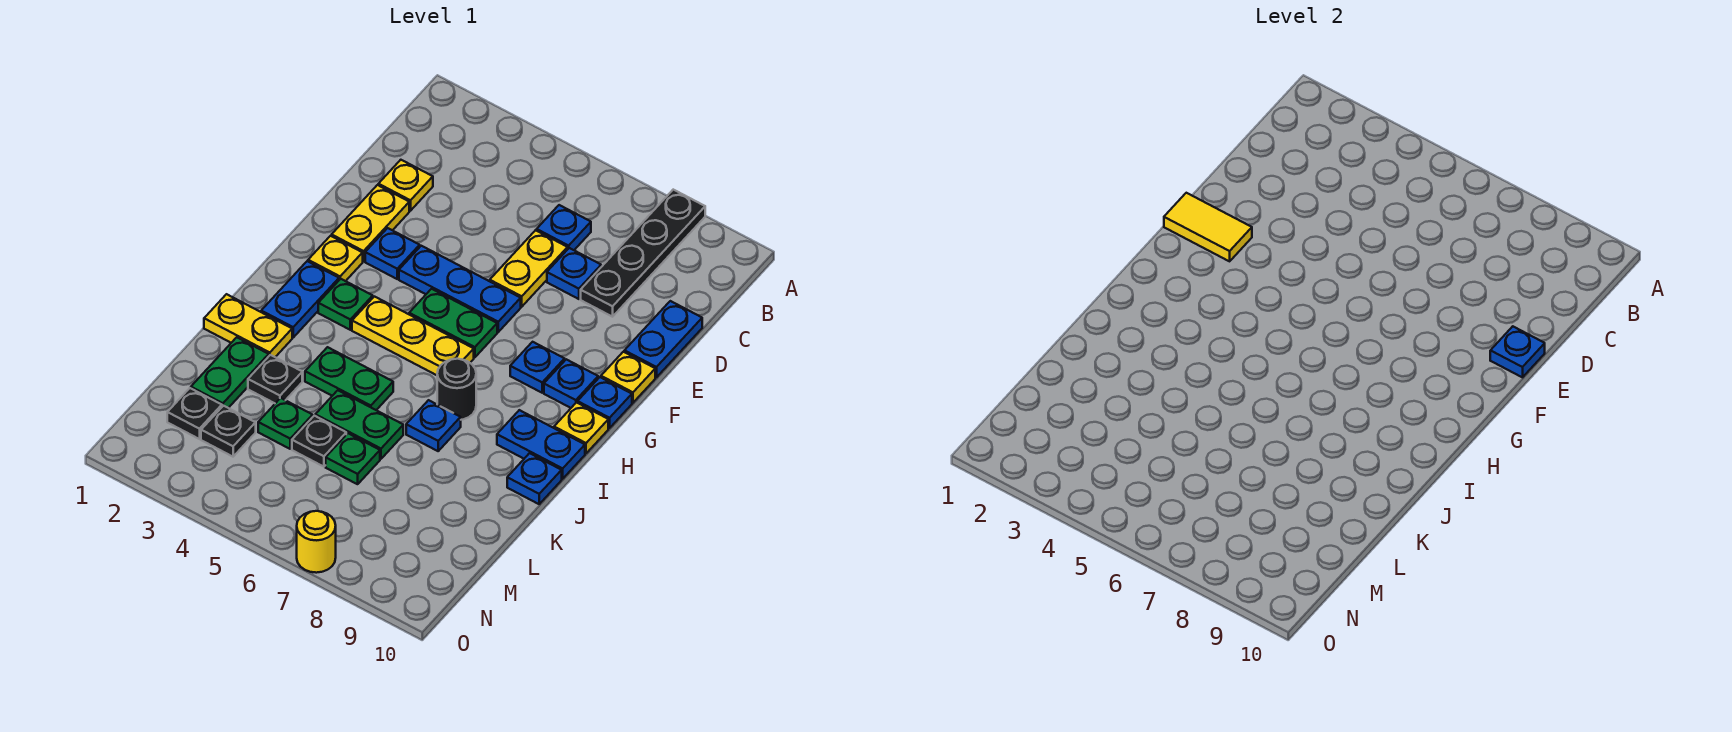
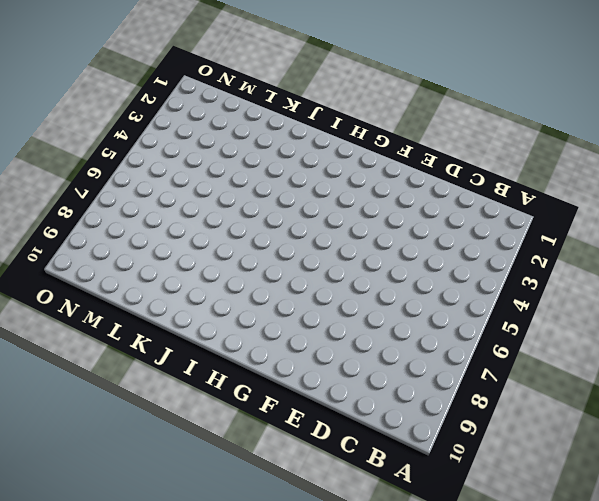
none -> black plate A8:D8 level 1
none -> blue plate C6 level 1
none -> yellow plate D2 level 1
none -> yellow plate D6:E6 level 1

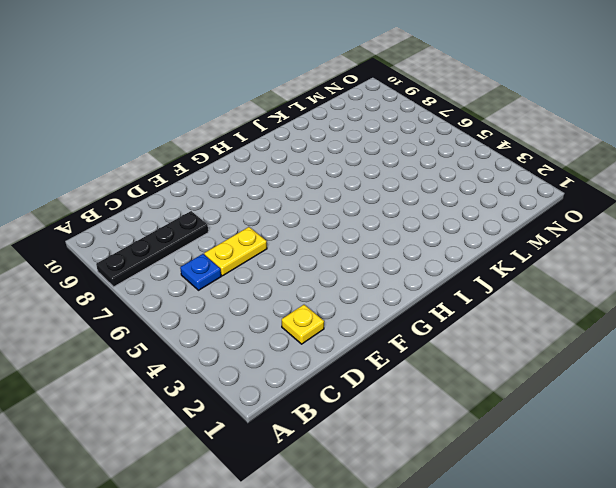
none -> blue plate D7 level 1
none -> blue plate D10:E10 level 1
none -> yellow plate E2:F2 level 1
none -> blue plate F3 level 1

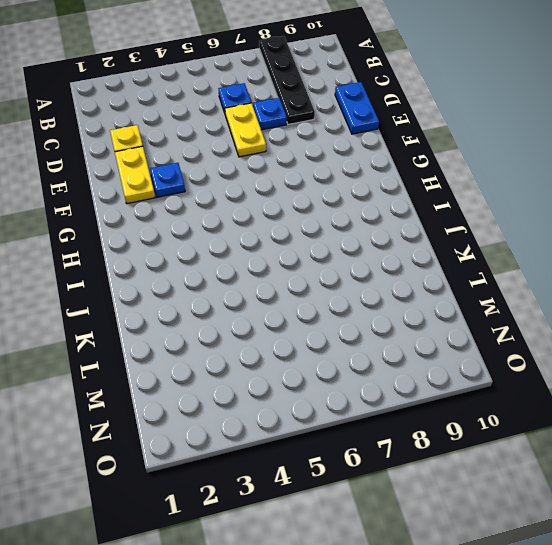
none -> blue plate F4:F6 level 1
none -> yellow plate F10 level 1
none -> yellow plate G2 level 1
none -> green plate G5:G6 level 1

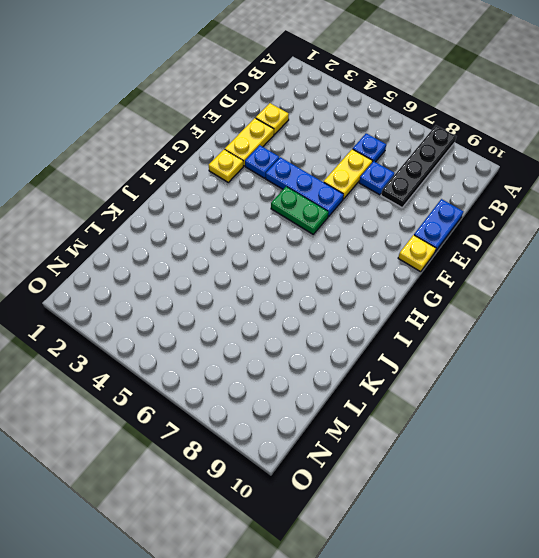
none -> blue plate G8 level 1
none -> blue plate G9 level 1
none -> blue plate G10 level 1
none -> blue plate H2:I2 level 1

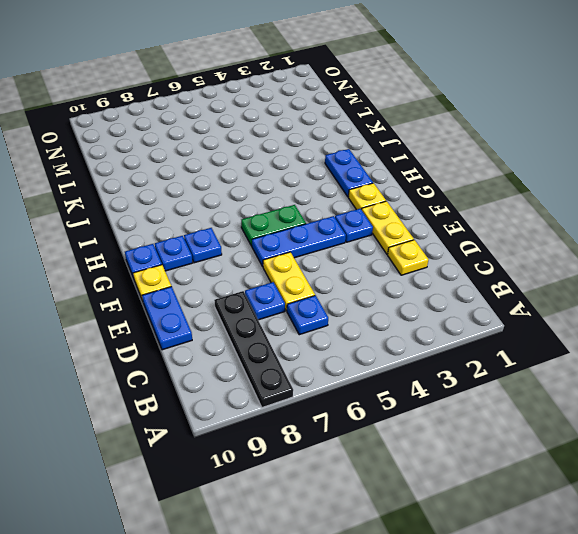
none -> green plate H3 level 1
none -> yellow plate H4:H6 level 1
none -> yellow plate H10 level 1
none -> black round brick I7 level 1

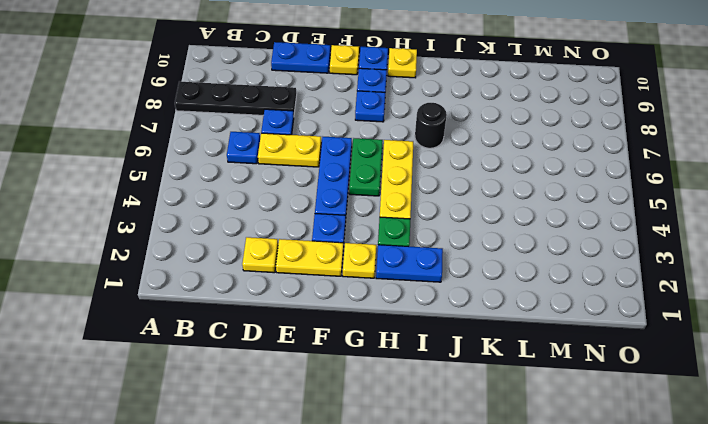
none -> blue plate I9:I10 level 1
none -> yellow plate J1:J2 level 1
none -> green plate J4:J5 level 1
none -> blue plate J7 level 1

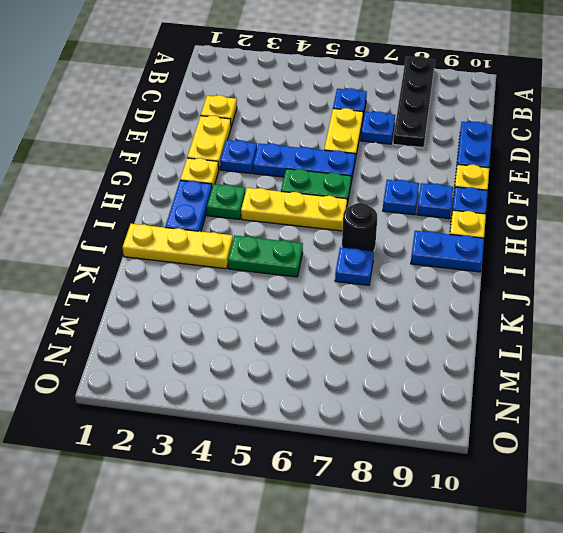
yellow plate J1:J3 level 1 -> yellow plate J1:J2 level 1
none -> blue plate J10 level 1
none -> green plate K2:L2 level 1
none -> black plate K3 level 1
none -> green plate K5:K6 level 1

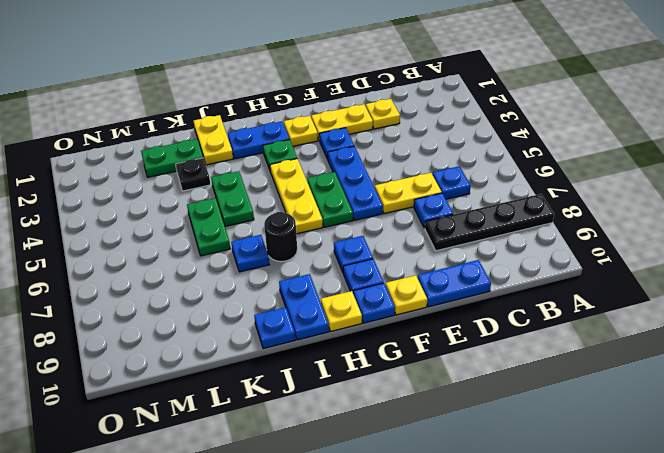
none -> green plate L4 level 1
none -> black plate L5 level 1
none -> green plate L6 level 1
none -> black plate M2 level 1

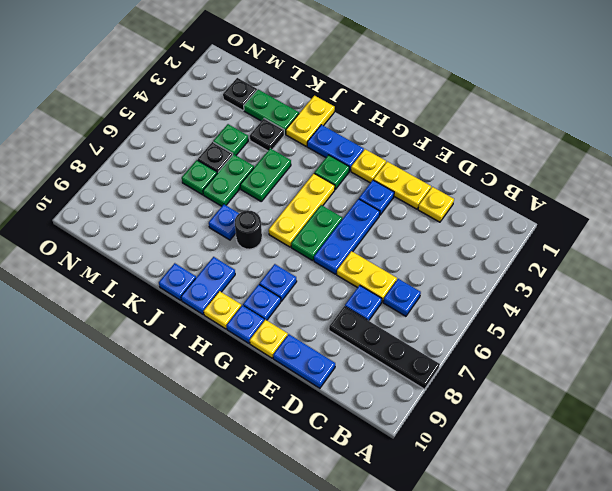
none -> black plate M3 level 1
none -> yellow round brick O7 level 1
none -> blue plate E10 level 2
none -> yellow tile F1:F2 level 2

